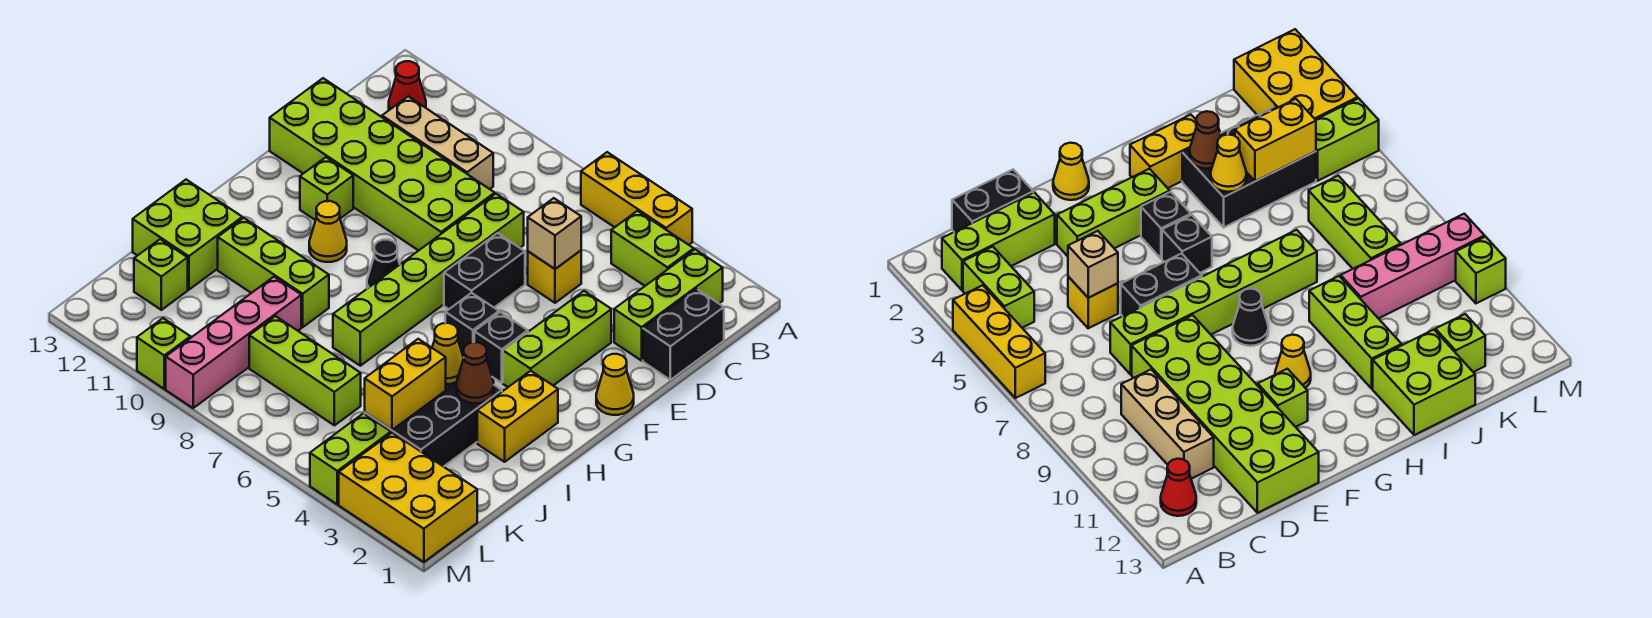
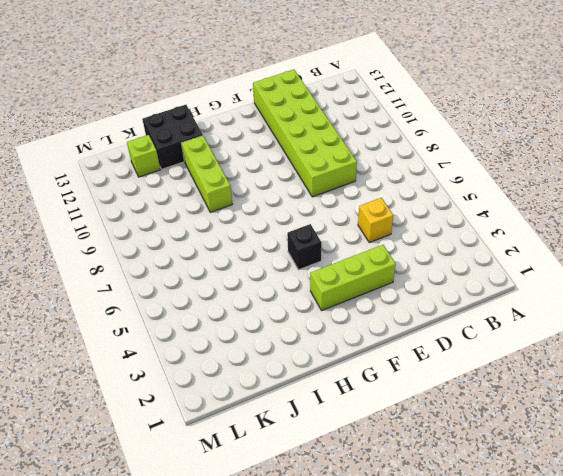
black brick I12:J13 level 1 -> lime brick I12:J13 level 1
none -> yellow brick A4:A6 level 1
none -> lime brick B2:D2 level 1
none -> lime brick B3:B4 level 1
none -> red cone B12 level 1

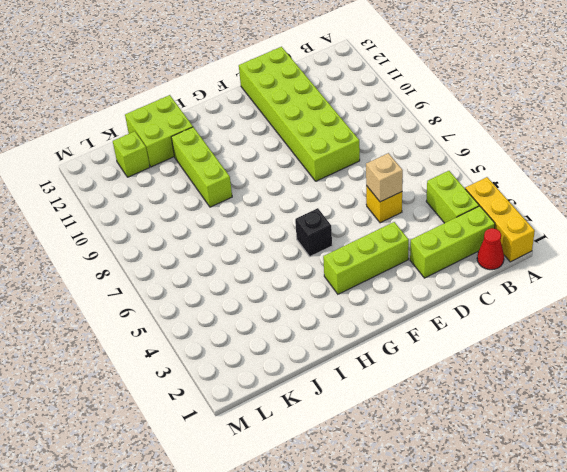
yellow brick A1:A3 level 1 -> yellow brick A4:A6 level 1
red cone B1 level 1 -> red cone B12 level 1
none -> black brick C1:D1 level 1
none -> tan brick C9:C11 level 1
none -> lime brick D7:I7 level 1
none -> black brick E6:F6 level 1

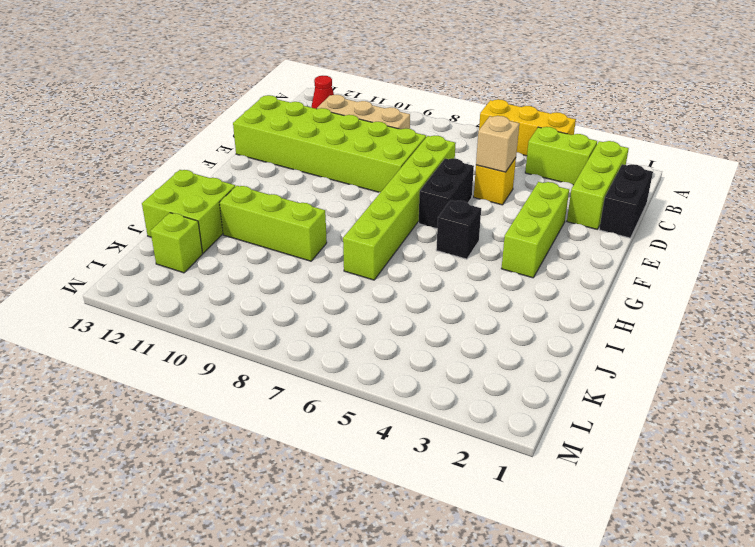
none -> yellow cone F1 level 1
none -> lime brick F11 level 1
none -> black brick G4 level 1
none -> black cone G8 level 1

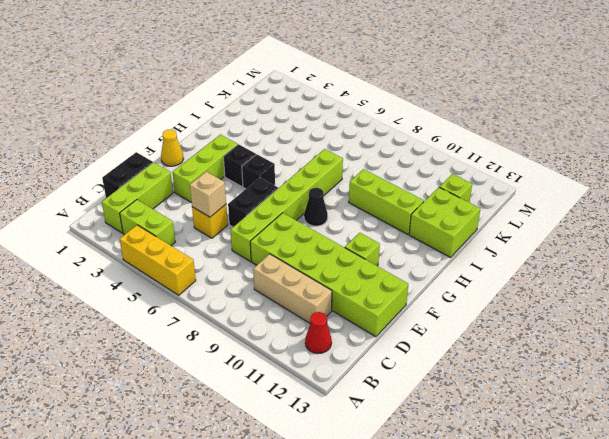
none -> yellow cone G10 level 1
none -> yellow brick H2:I2 level 1
none -> black brick I3:K4 level 1
none -> pink brick J9:M9 level 1

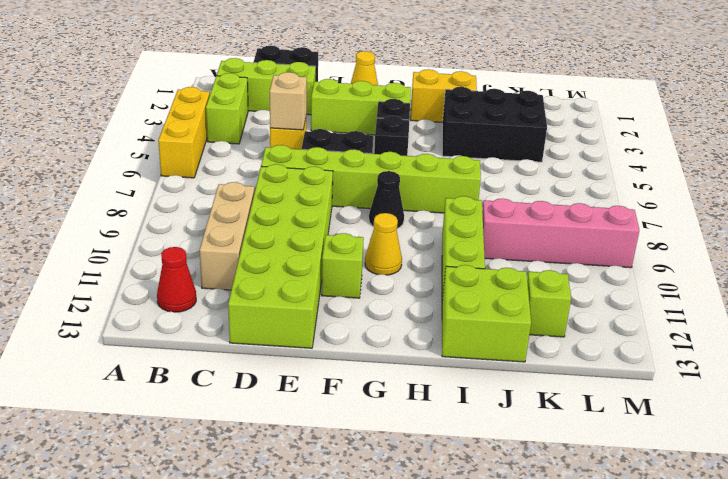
none -> lime brick K6:K8 level 1
none -> yellow brick L1:M3 level 1
none -> lime brick L4:M4 level 1
none -> lime brick M10 level 1

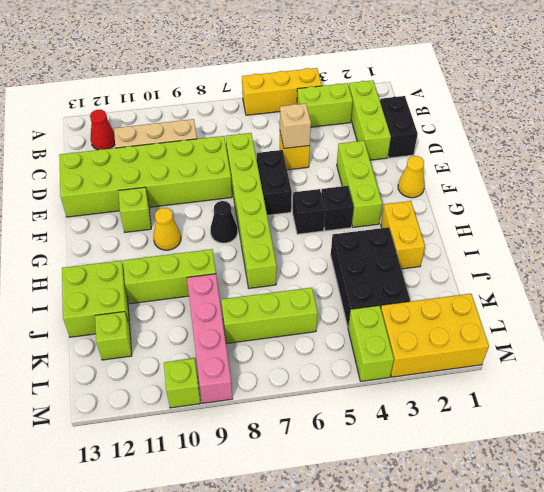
none -> brown cone I3 level 2
none -> yellow cone I4 level 2
none -> yellow brick J4:K4 level 2

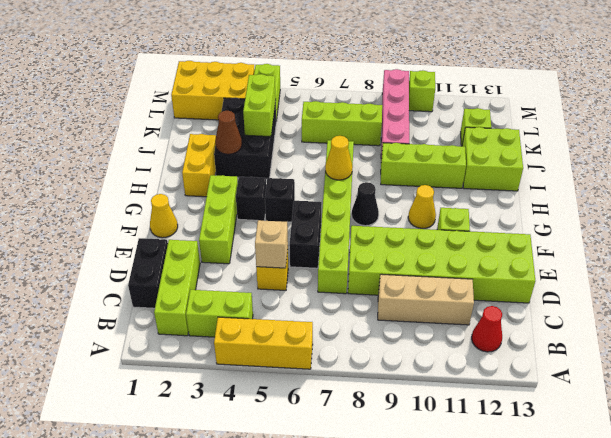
yellow cone H7 level 2 -> yellow cone I4 level 2
lime brick J4:K4 level 2 -> yellow brick J4:K4 level 2

